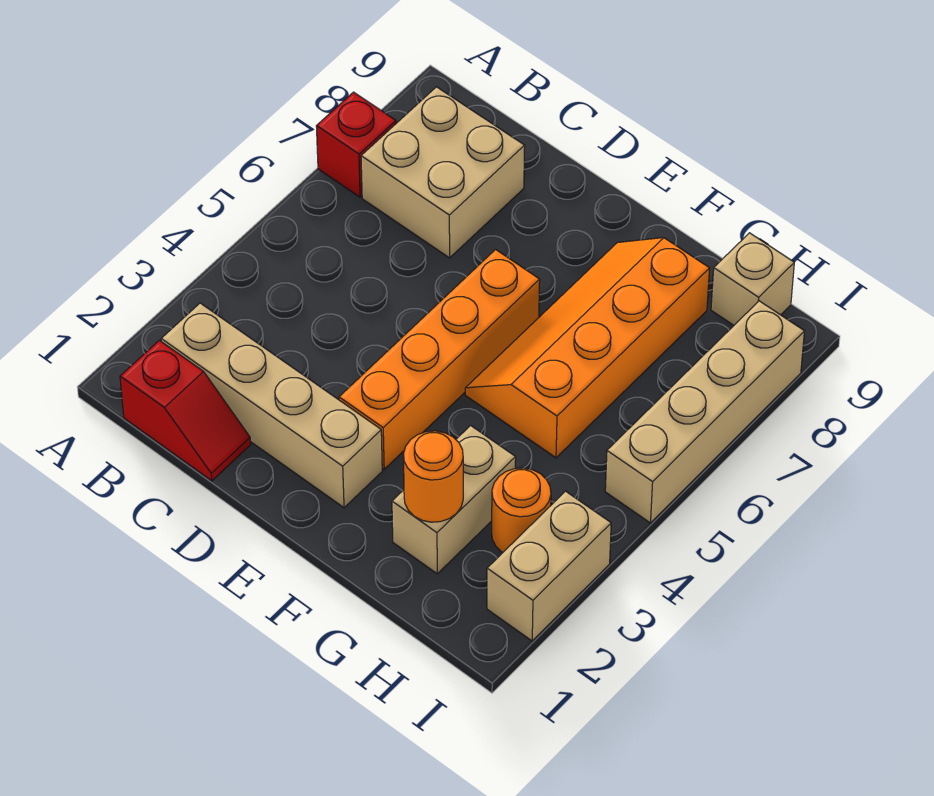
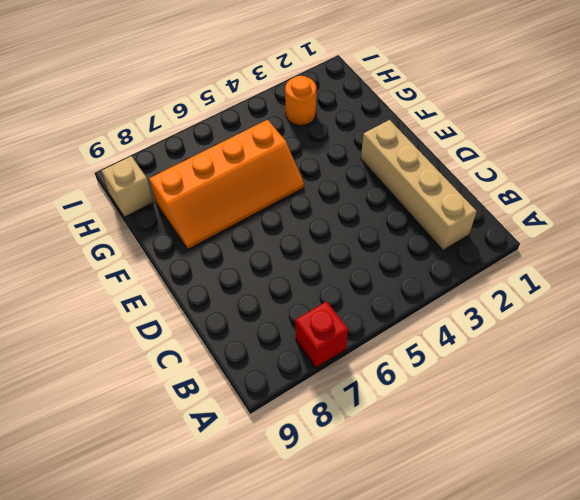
none -> red slope B1:C1 level 1 top B
none -> tan brick B7:C8 level 1
none -> orange brick E3:E6 level 1

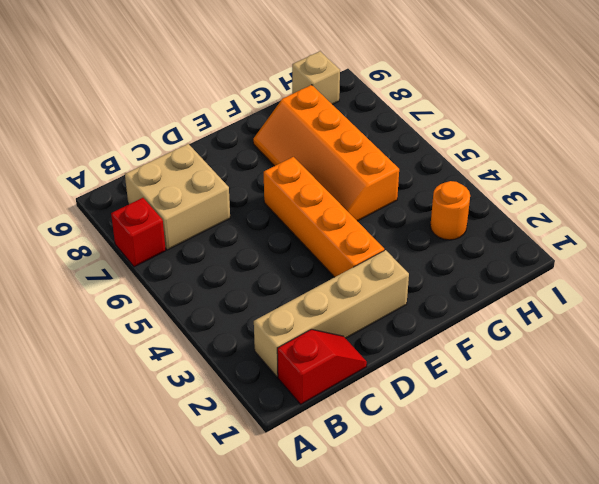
none -> tan brick G2:G3 level 1
none -> tan brick I2:I3 level 1
none -> tan brick I5:I8 level 1

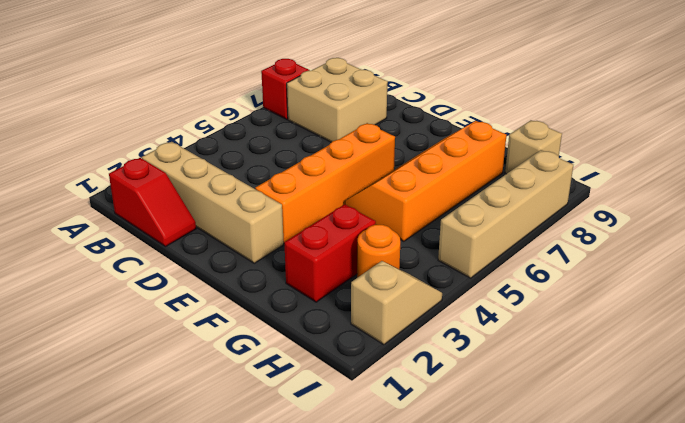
red brick G2:G3 level 1 -> tan brick G2:G3 level 1
tan slope I2:I3 level 1 top 2 -> tan brick I2:I3 level 1
none -> orange round brick G2 level 2

